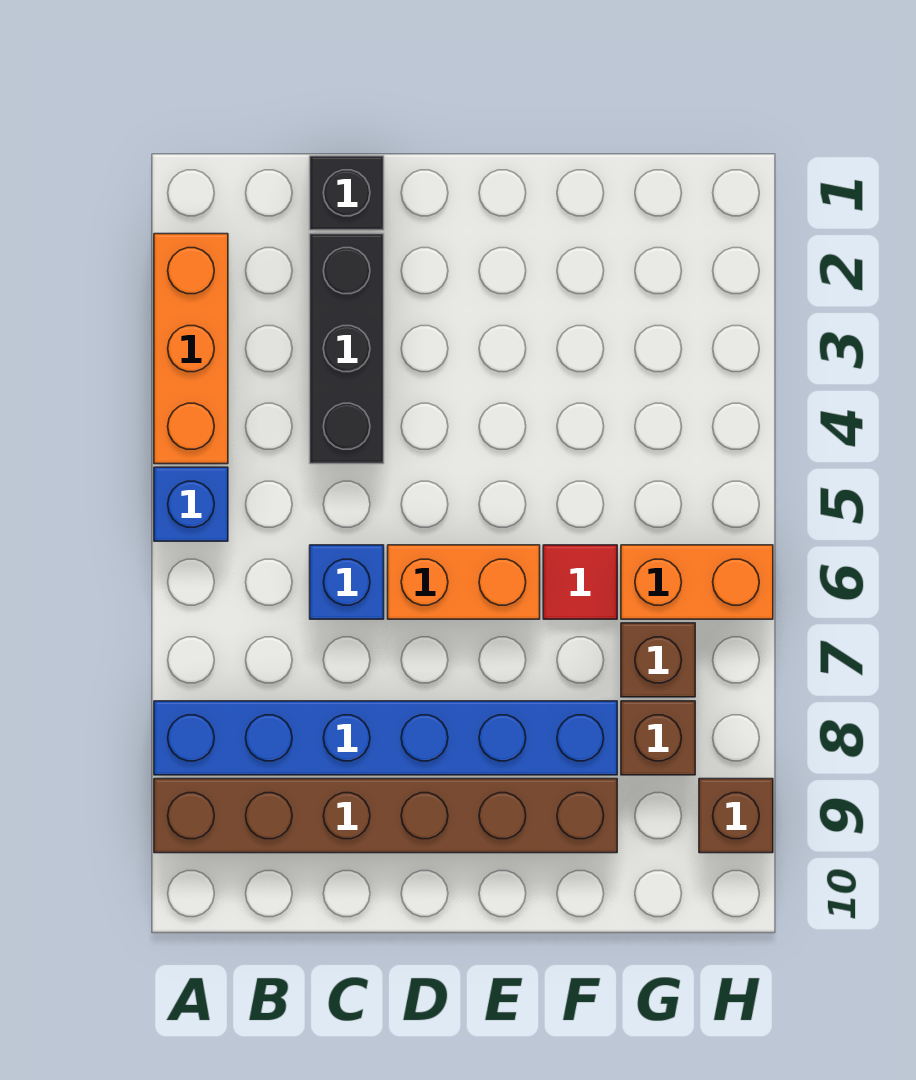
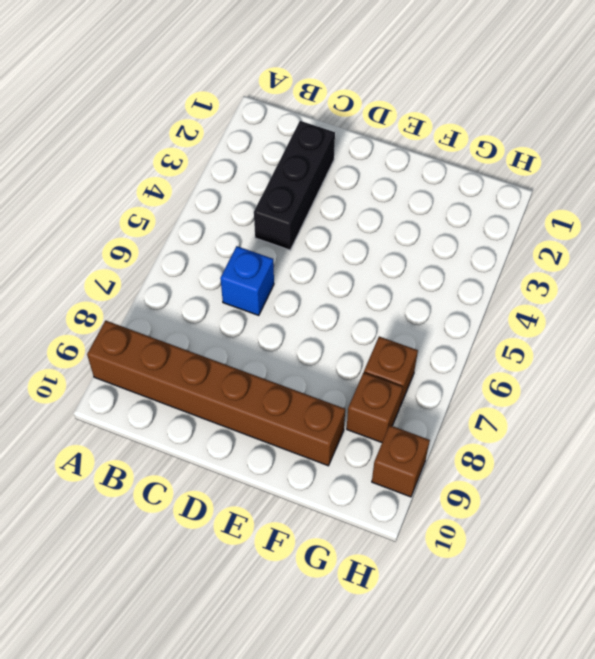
none -> orange brick A2:A4 level 1
none -> blue brick A5 level 1
none -> blue brick A8:F8 level 1

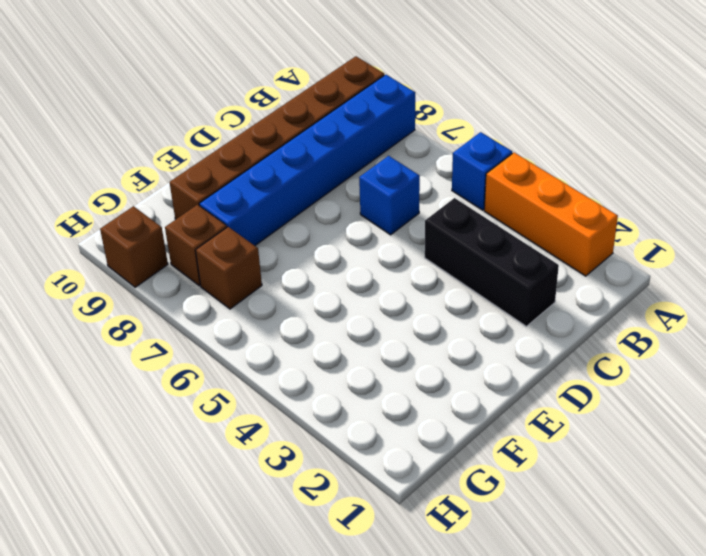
none -> black brick C1 level 1
none -> orange brick D6:E6 level 1
none -> red tile F6 level 1

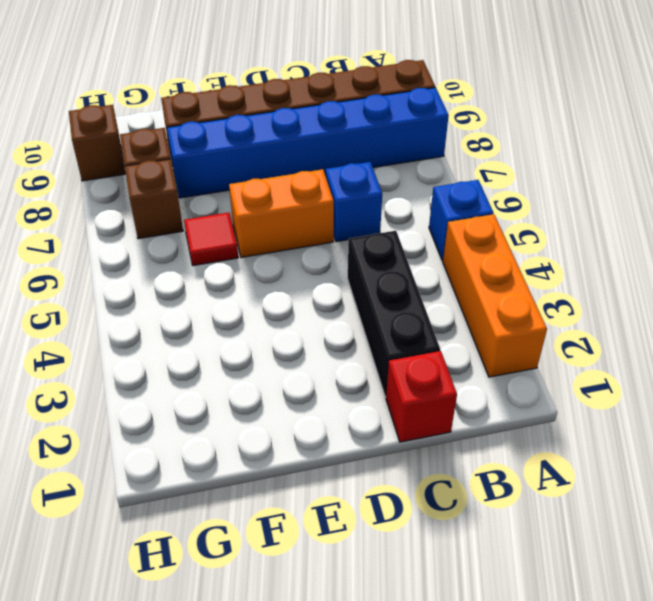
red brick C1 level 1 -> black brick C1 level 1
none -> orange brick G6:H6 level 1

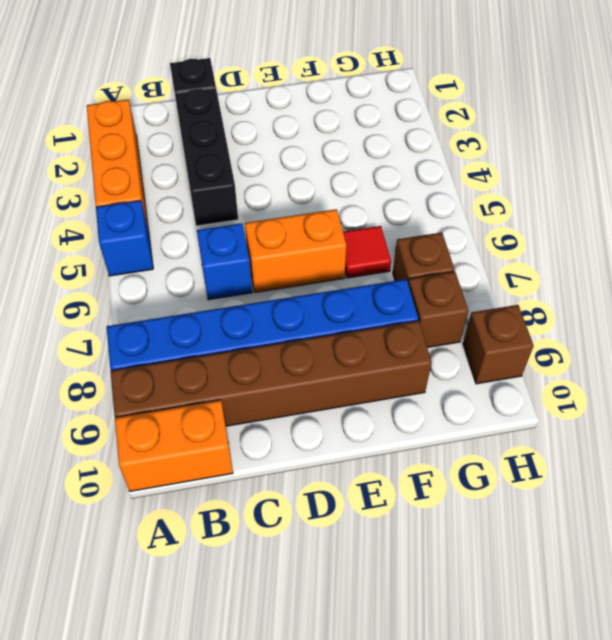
orange brick A10:B10 level 1 -> orange brick G6:H6 level 1

